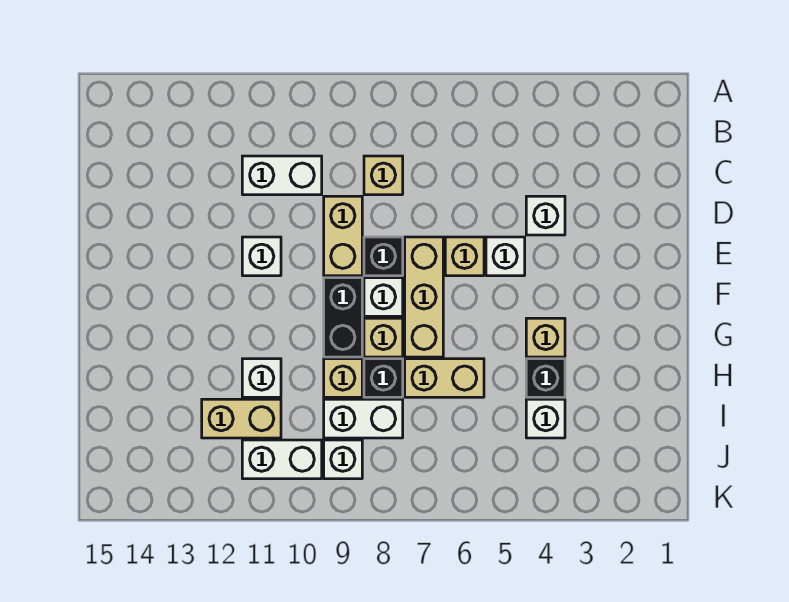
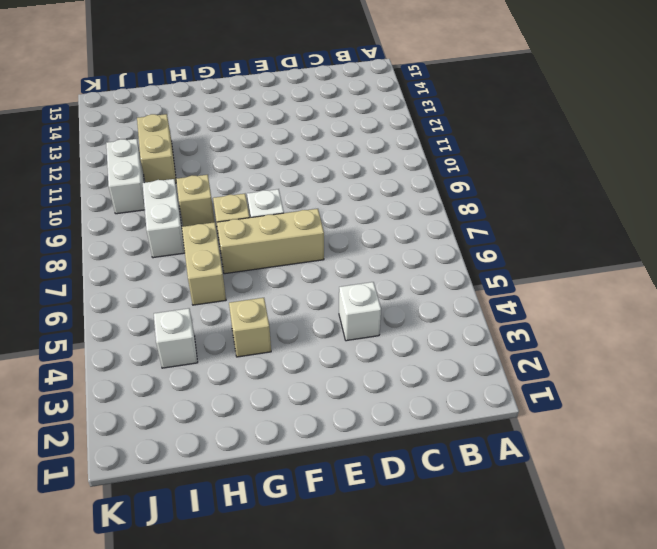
none -> tan brick C8 level 1
none -> white brick C10:C11 level 1
none -> tan brick D9:E9 level 1

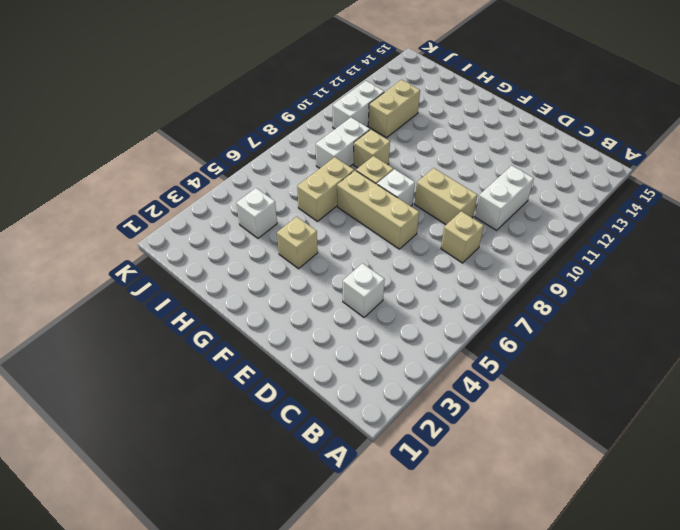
none -> white brick E5 level 1
none -> tan brick E6 level 1
none -> black brick E8 level 1

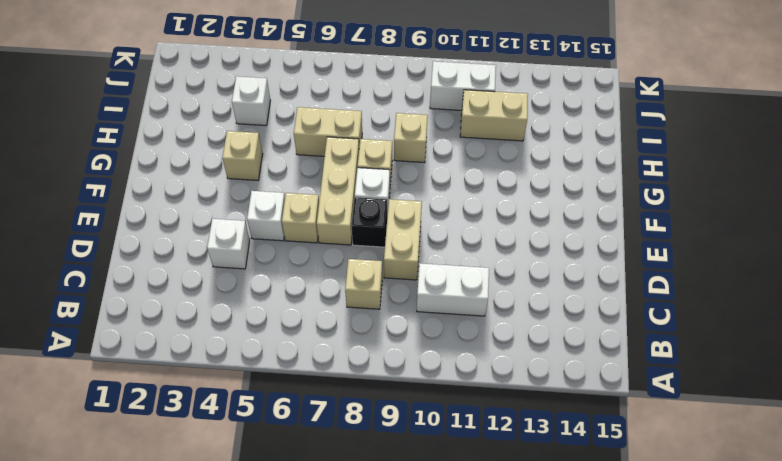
none -> white brick E11 level 1
none -> black brick F9:G9 level 1
none -> black brick H4 level 1

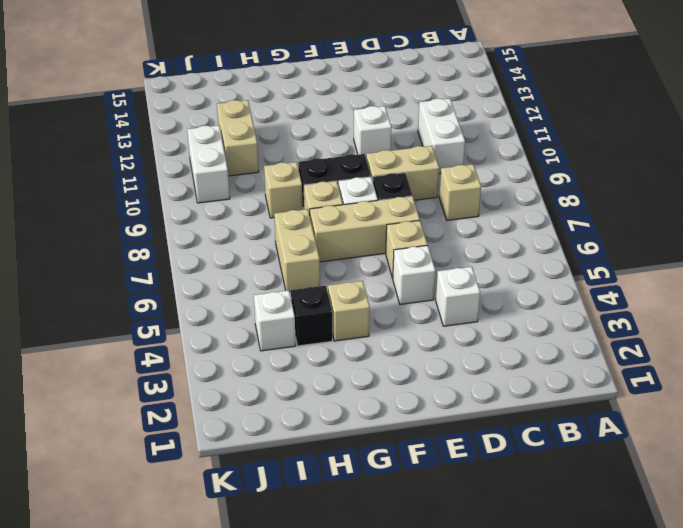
none -> black brick H8 level 1
none -> white brick H11 level 1
none -> white brick I8:I9 level 1

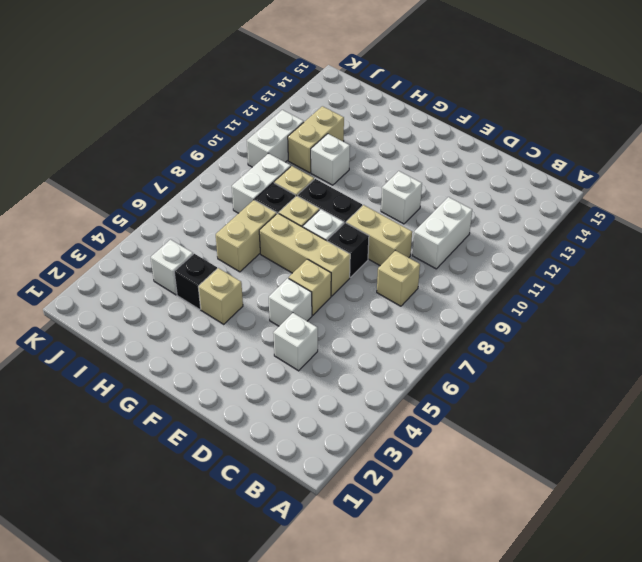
none -> white brick J9 level 1

